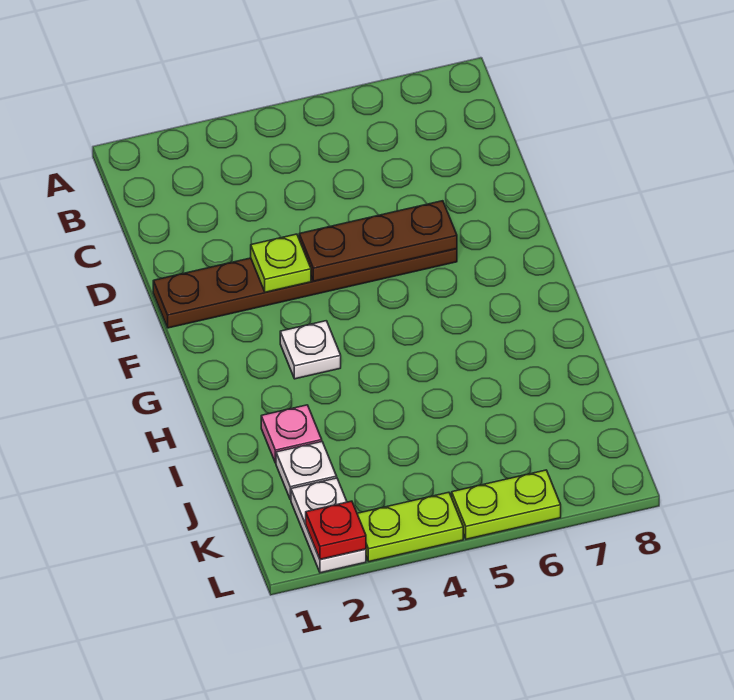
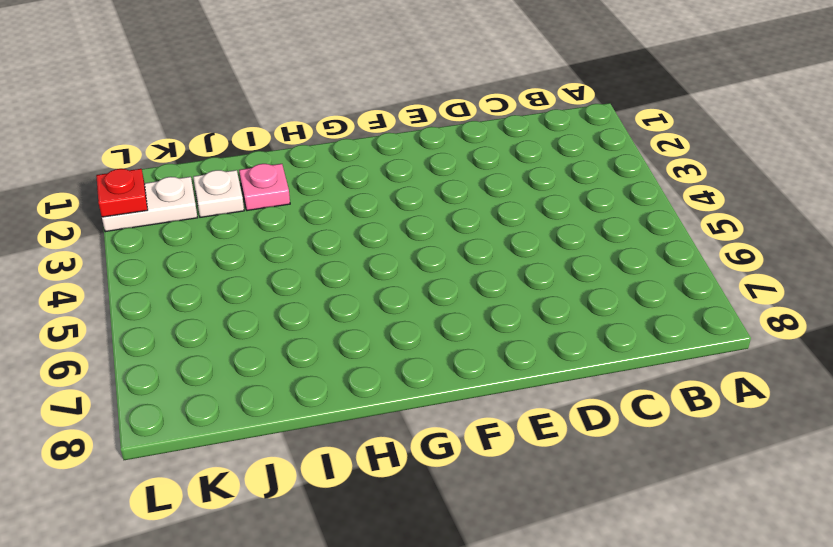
none -> brown plate E1:E6 level 1
none -> white plate G3 level 1

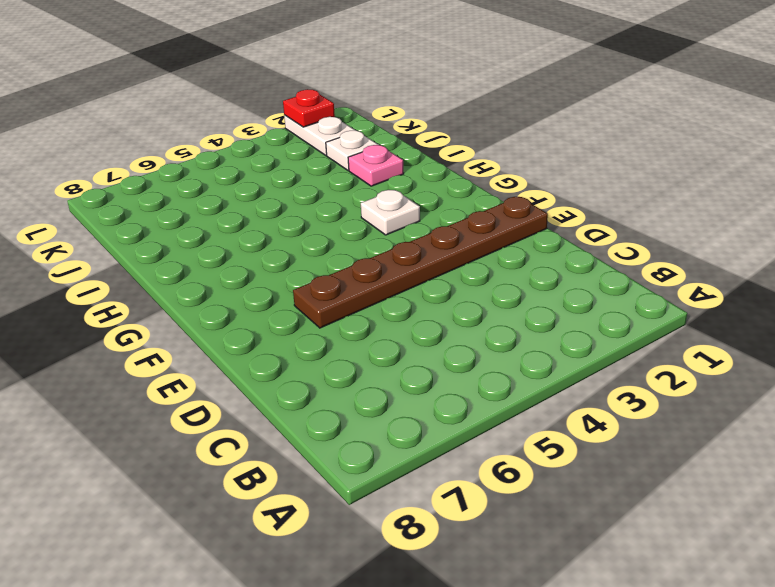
none -> lime plate L3:L4 level 1
none -> lime plate L5:L6 level 1

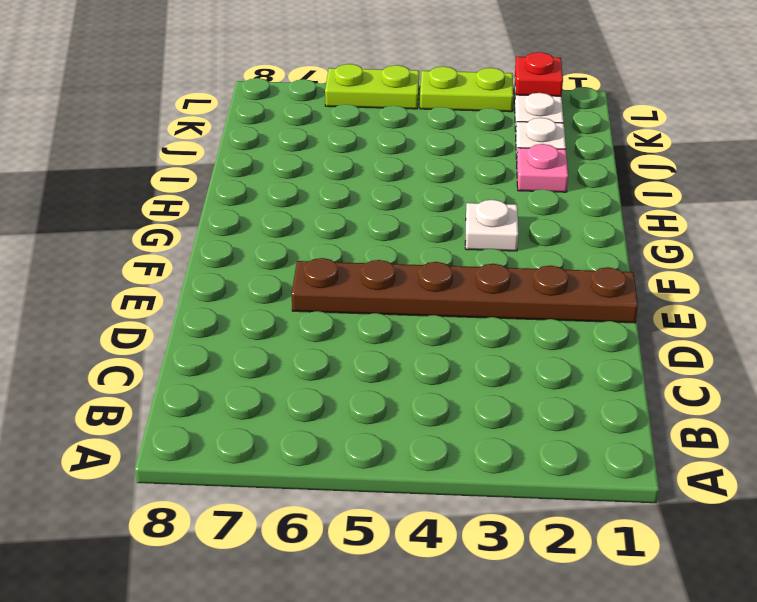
none -> lime plate E3 level 2
none -> brown plate E4:E6 level 2

